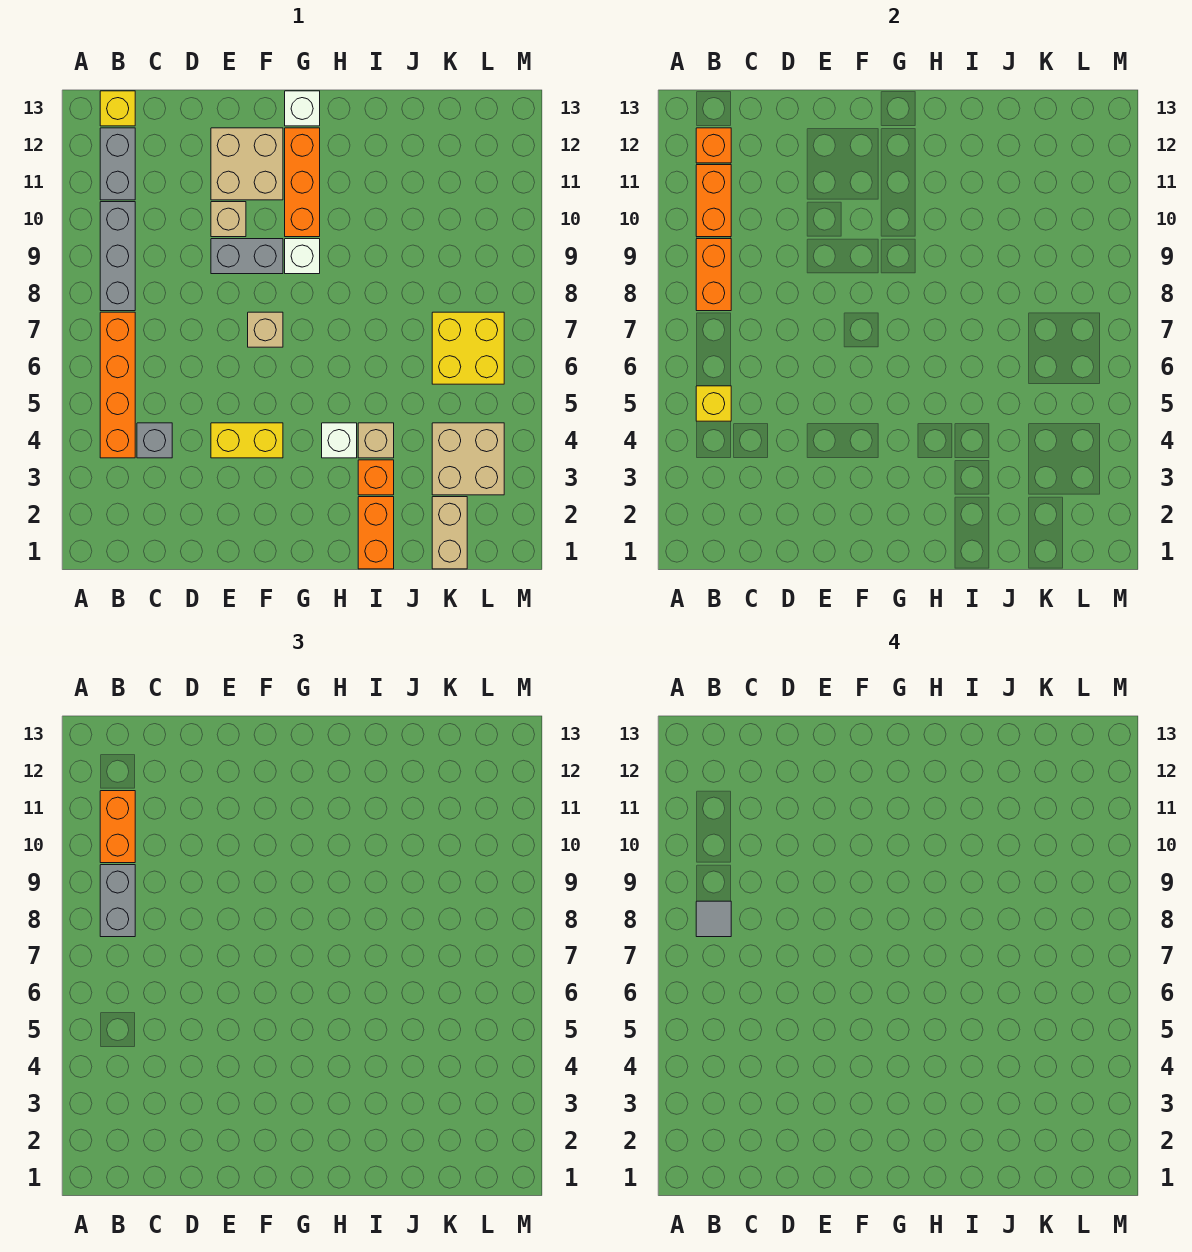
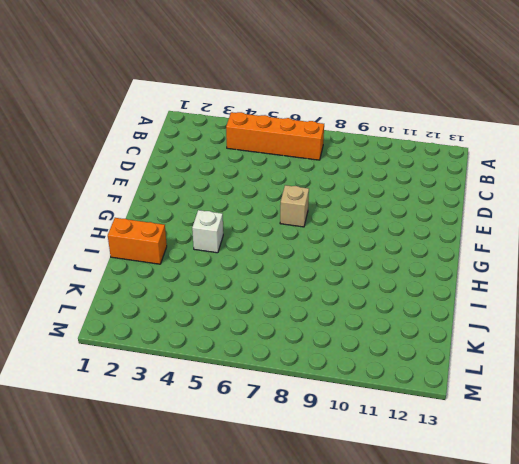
none -> grey brick B8:B10 level 1
none -> grey brick B11:B12 level 1
none -> yellow brick B13 level 1

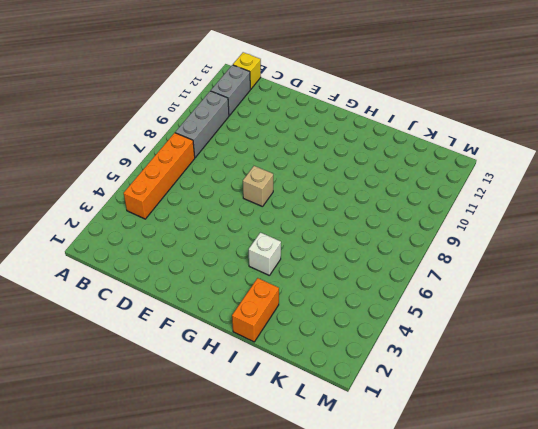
none -> grey brick C4 level 1
none -> yellow brick E4:F4 level 1
none -> grey brick E9:F9 level 1

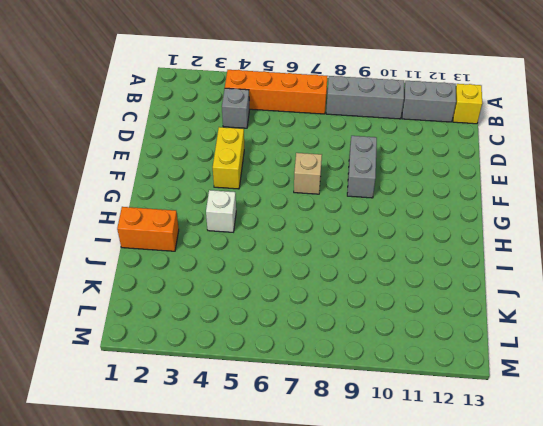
none -> tan brick E10 level 1
none -> tan brick E11:F12 level 1
none -> white brick G9 level 1

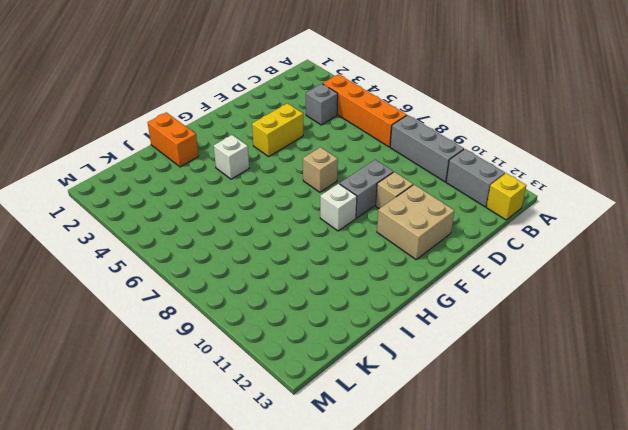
none -> orange brick G10:G12 level 1
none -> white brick G13 level 1
none -> orange brick I3 level 1

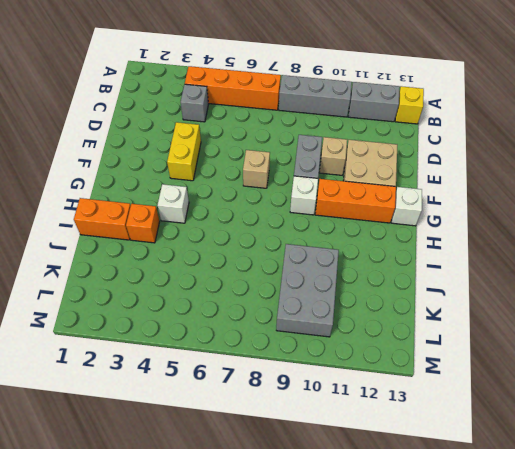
grey brick J9:L10 level 1 -> none
none -> tan brick I4 level 1
none -> tan brick K1:K2 level 1
none -> tan brick K3:L4 level 1

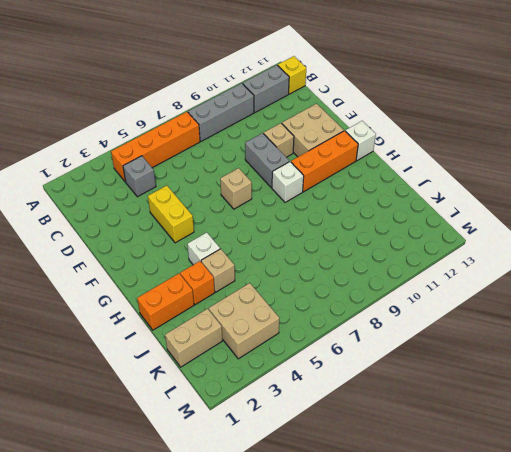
none -> yellow brick K6:L7 level 1
none -> yellow brick B5 level 2
none -> orange brick B8:B9 level 2

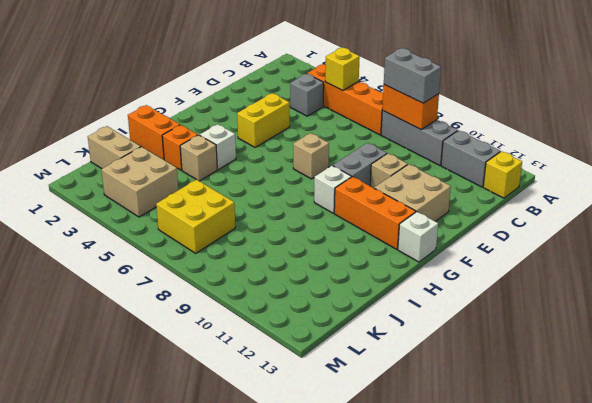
none -> orange brick B10:B11 level 2
none -> orange brick B12 level 2
none -> orange brick B10:B11 level 3

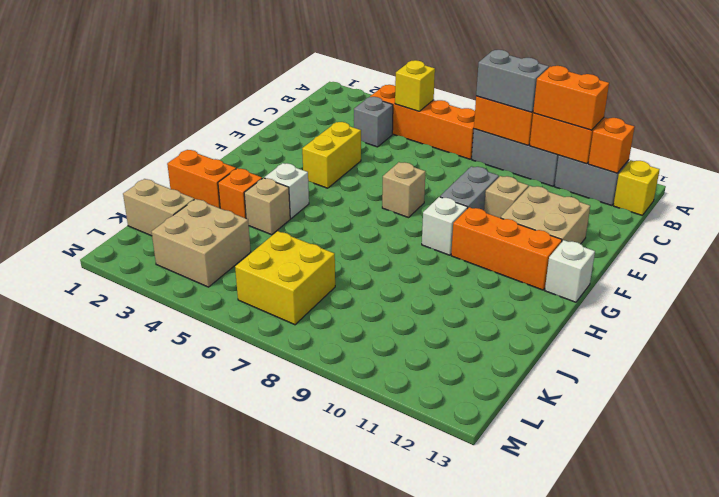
none -> grey tile B8 level 4

